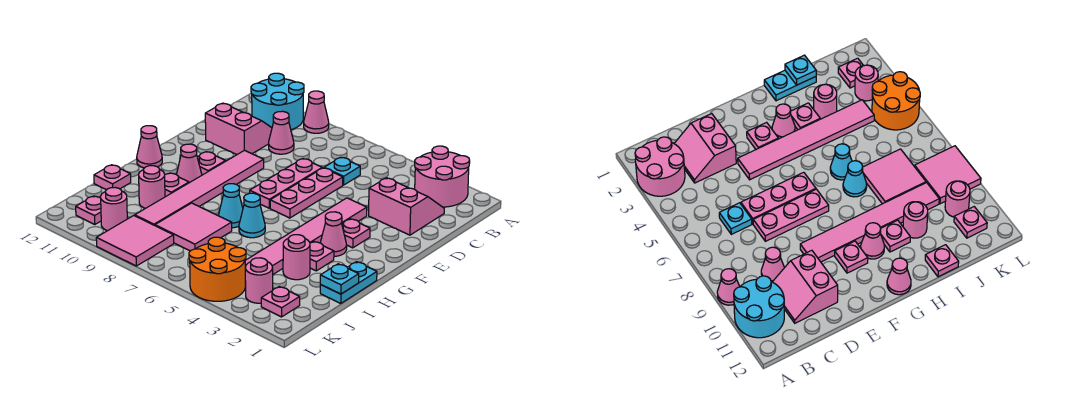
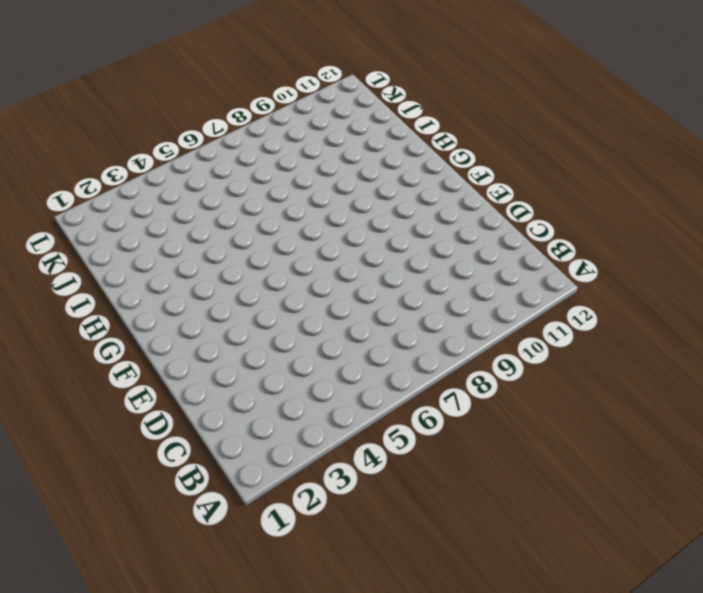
none -> pink round brick A2:B3 level 1
none -> pink cone A9 level 1
none -> cyan round brick A10:B11 level 1
none -> pink slope C2:D3 level 1 top D

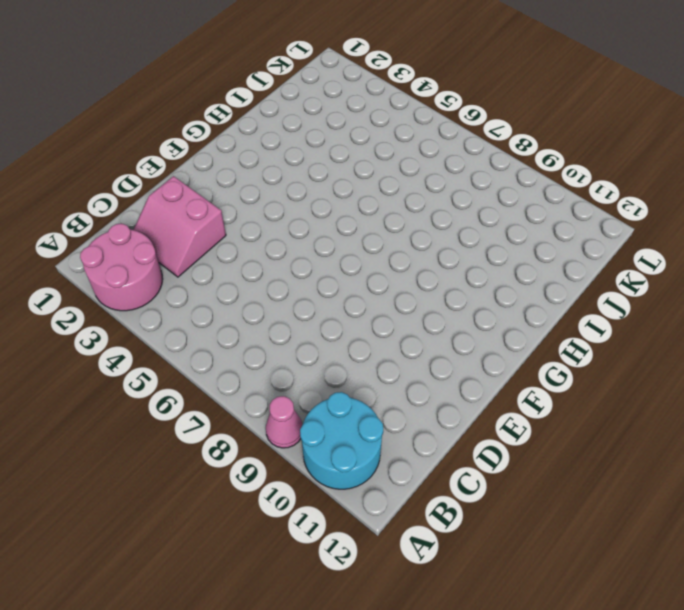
none -> cyan plate C6 level 1
none -> pink cone C9 level 1
none -> pink slope C10:D11 level 1 top D
none -> pink plate D6:F6 level 1

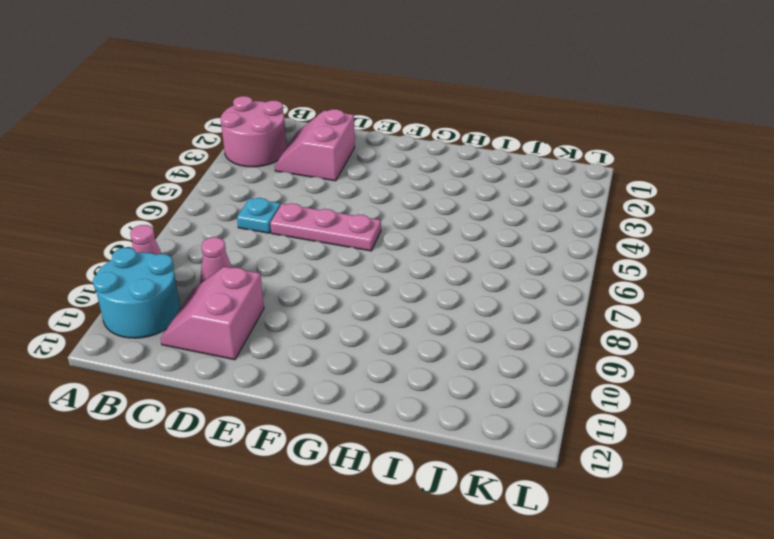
none -> pink plate D7:F7 level 1
none -> pink tile E4:J4 level 1
none -> pink tile E9:J9 level 1
none -> pink plate F3 level 1

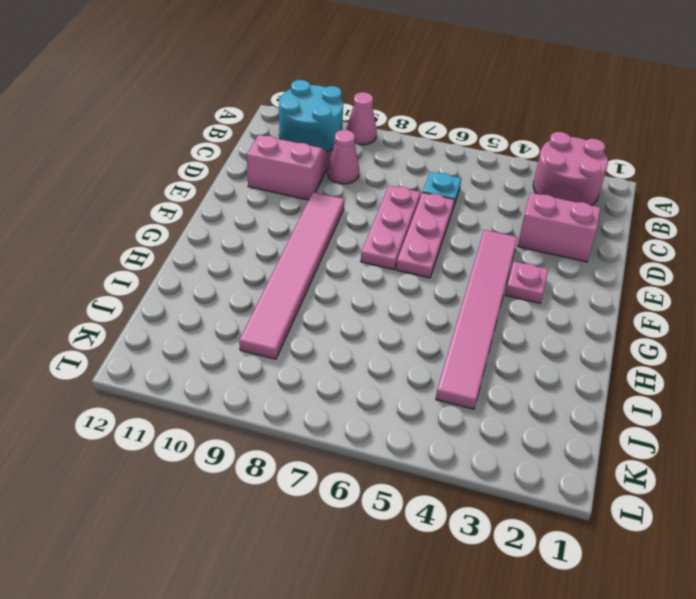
none -> pink plate F10 level 1
none -> pink cone G3 level 1
none -> pink cone G10 level 1
none -> pink cone G12 level 1

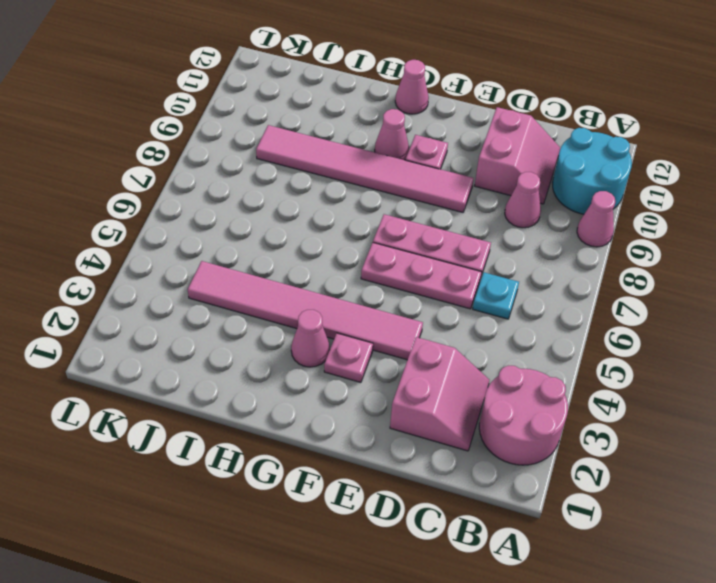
none -> cyan plate H1:I1 level 1
none -> pink plate H3 level 1
none -> cyan cone H6 level 1
none -> cyan cone H7 level 1

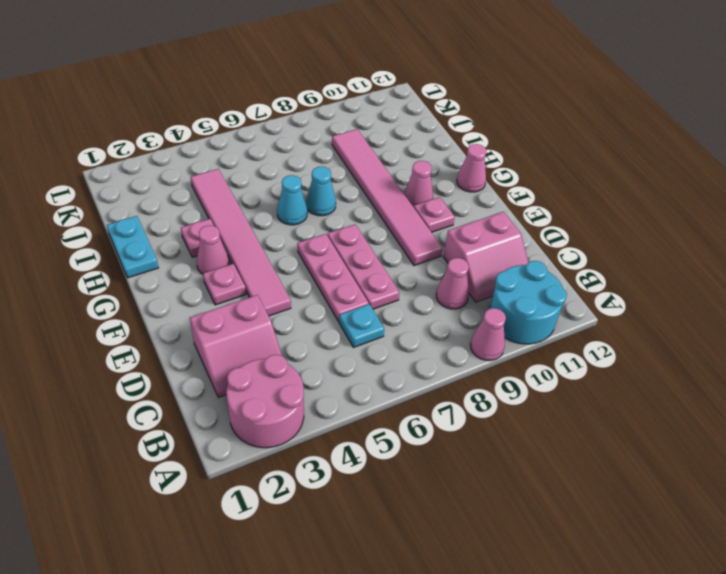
none -> pink plate H10 level 1
none -> pink round brick I3 level 1
none -> pink tile I7:J8 level 1
none -> pink round brick I10 level 1

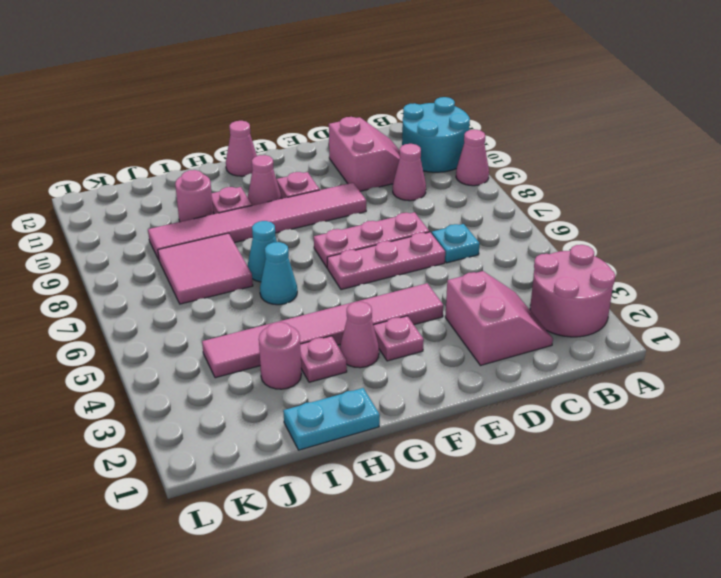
none -> pink plate I12 level 1
none -> pink plate K2 level 1
none -> pink round brick K3 level 1
none -> orange round brick K4:L5 level 1

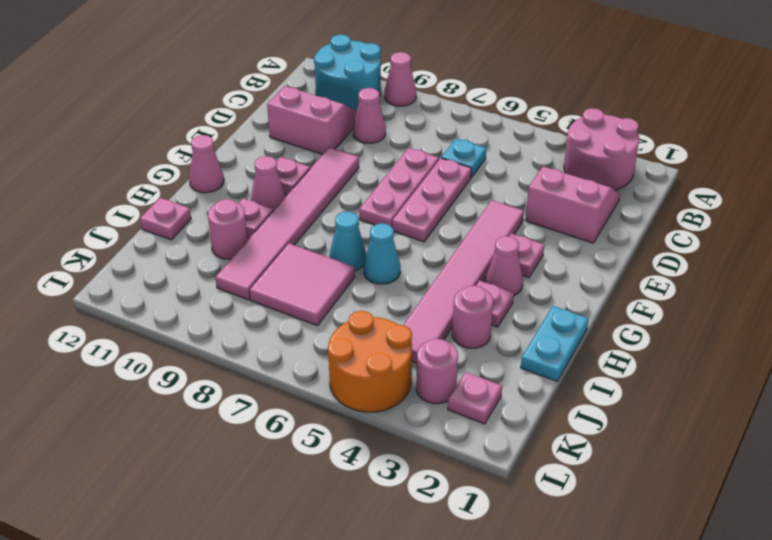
none -> pink tile K8:L9 level 1
none -> pink round brick K10 level 1
none -> pink plate K11 level 1
none -> cyan plate I1 level 2

